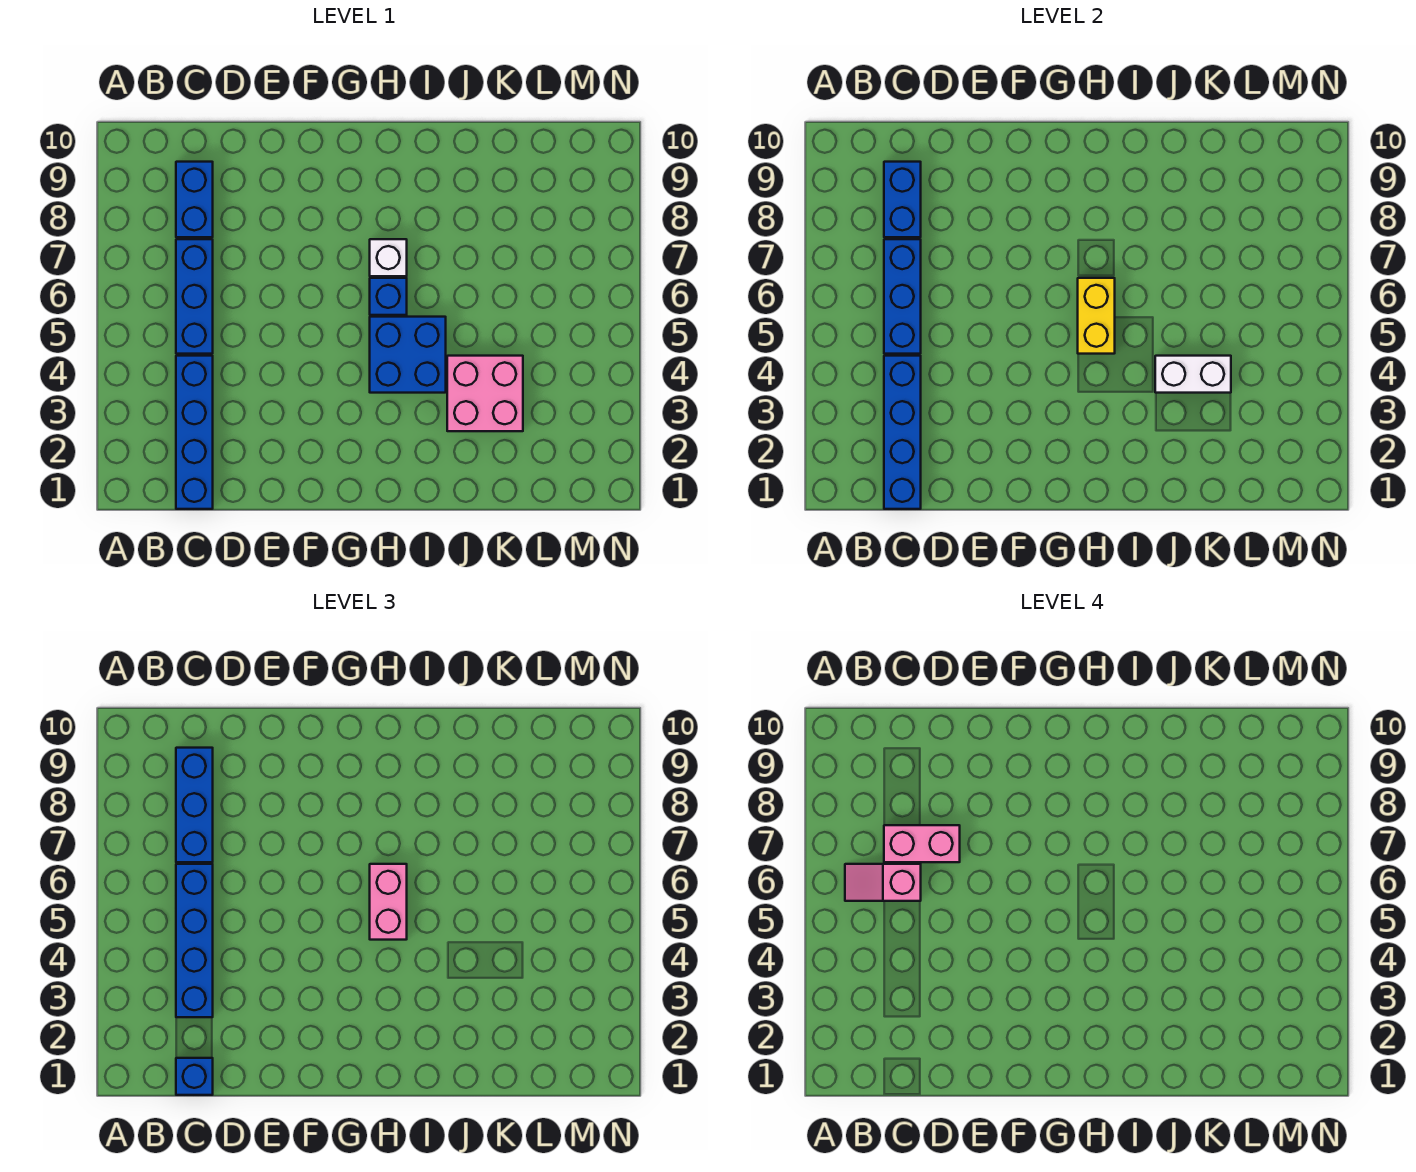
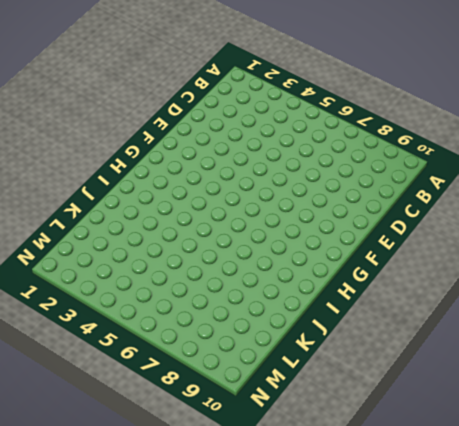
none -> blue brick C1:C4 level 1
none -> blue brick C5:C7 level 1
none -> blue brick C8:C9 level 1

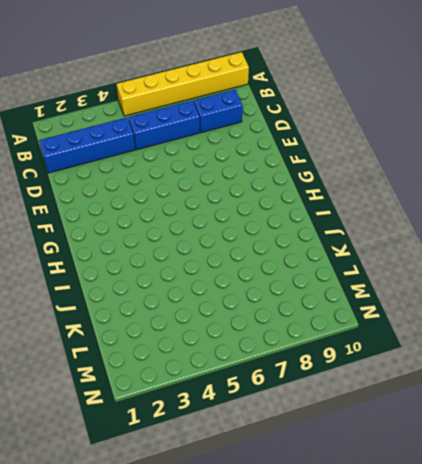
yellow brick A5:A10 level 1 -> none
none -> blue brick H4:I5 level 1
none -> blue brick H6 level 1
none -> white brick H7 level 1

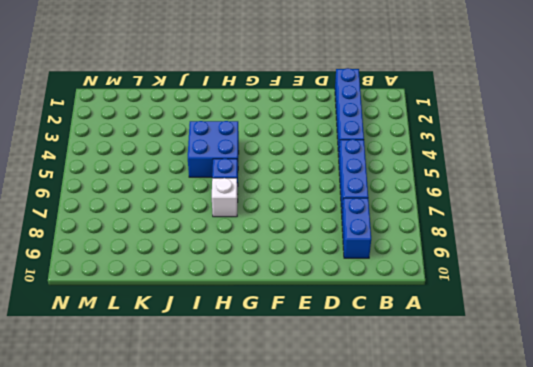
none -> pink brick J3:K4 level 1
none -> blue brick C1:C4 level 2
none -> blue brick C5:C7 level 2

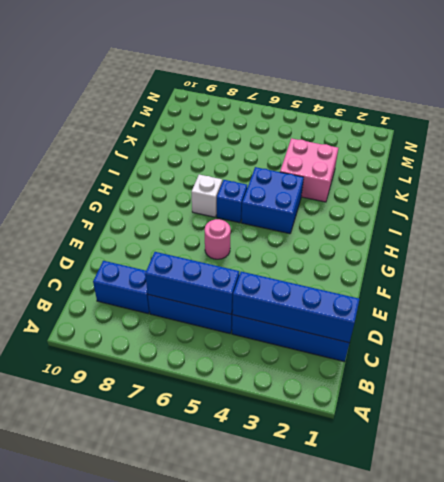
pink round brick F6 level 1 -> none
none -> blue brick C8:C9 level 2
none -> yellow brick H5:H6 level 2
none -> white brick J4:K4 level 2

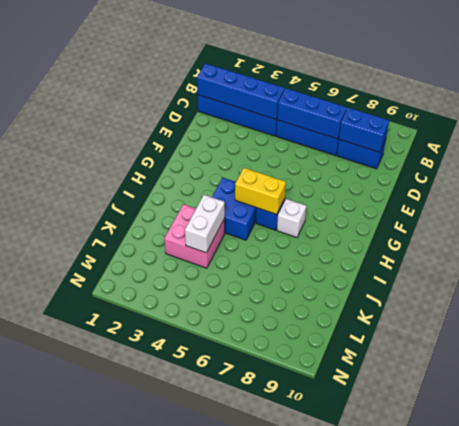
none -> blue brick C1 level 3
none -> blue brick C3:C6 level 3
none -> blue brick C7:C9 level 3

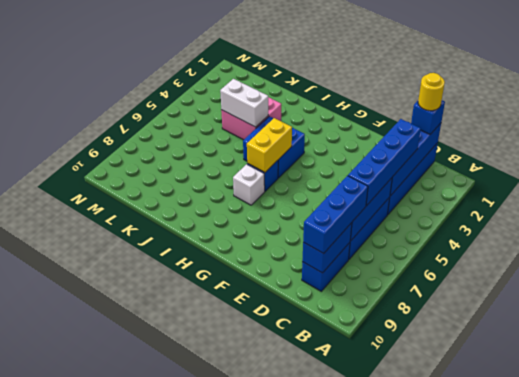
yellow round brick C1 level 4 -> none
none -> pink brick H5:H6 level 3
none -> pink slope B6:C6 level 4 top C
none -> pink brick C7:D7 level 4

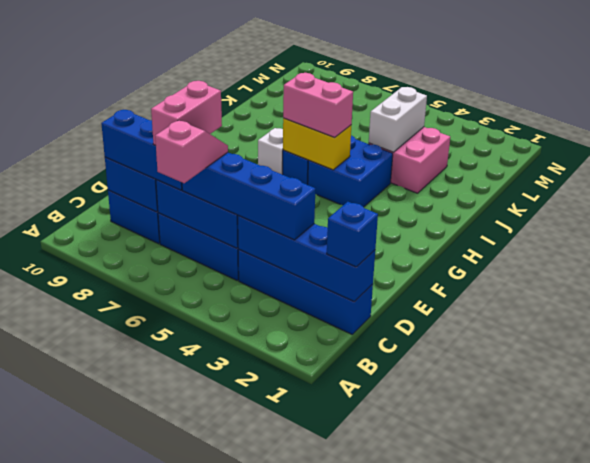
pink slope B6:C6 level 4 top B -> pink slope B6:C6 level 4 top C

